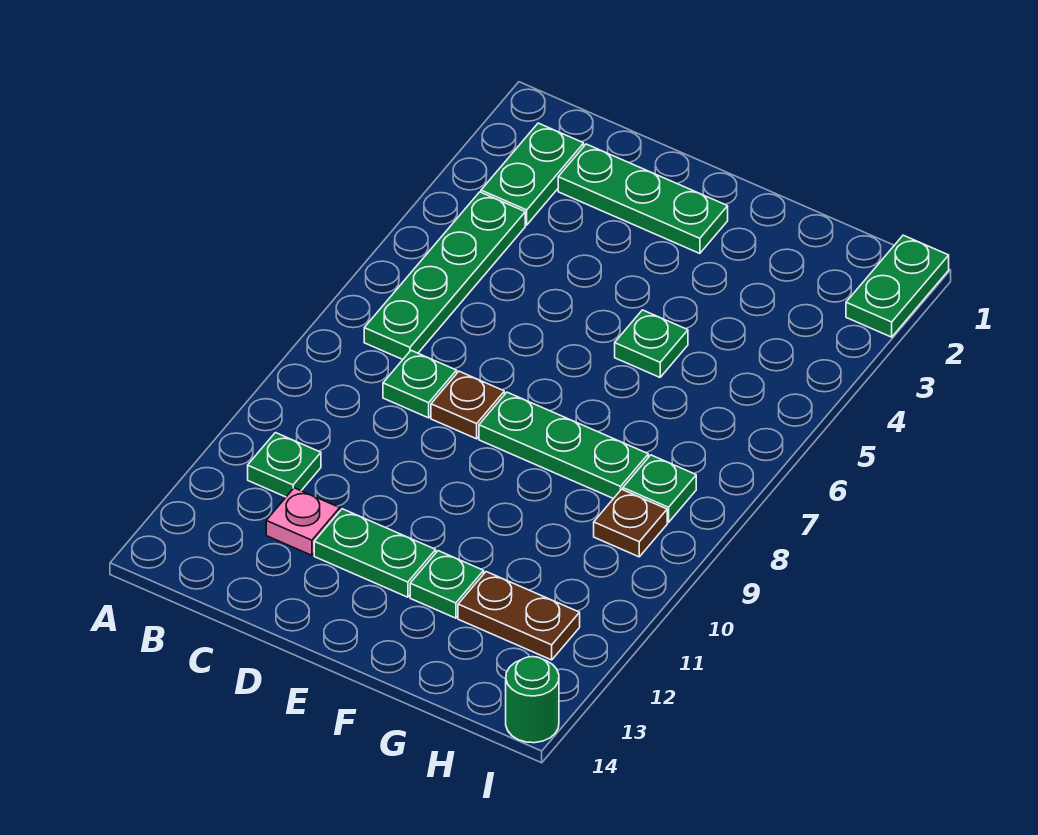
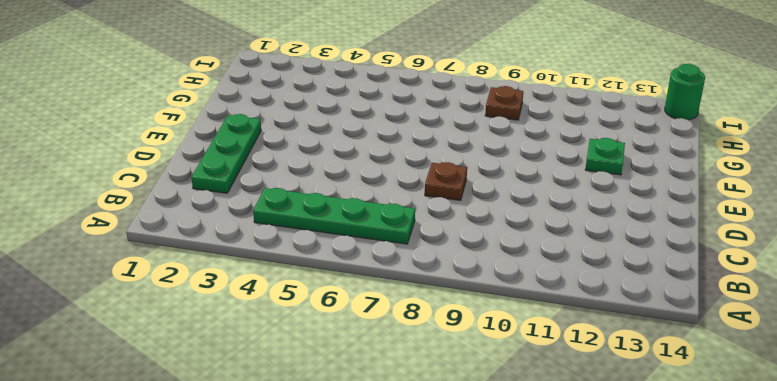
none -> green plate B2:B3 level 1
none -> green plate B11 level 1
none -> green plate C8 level 1

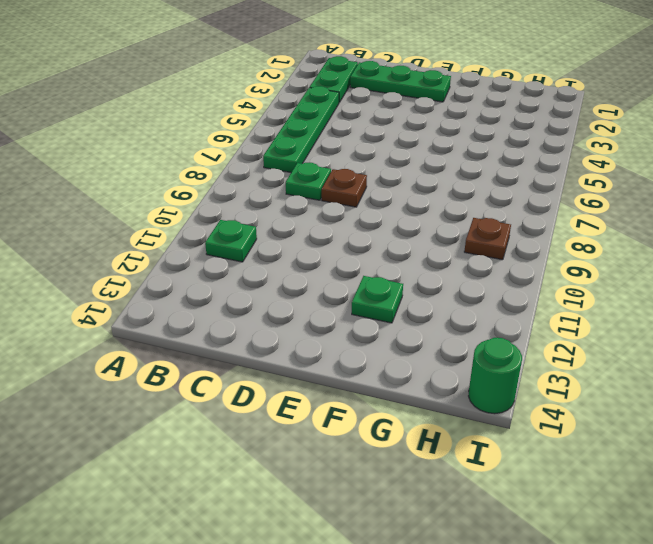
none -> pink plate C12 level 1
none -> green plate D12:E12 level 1
none -> green plate E8:G8 level 1

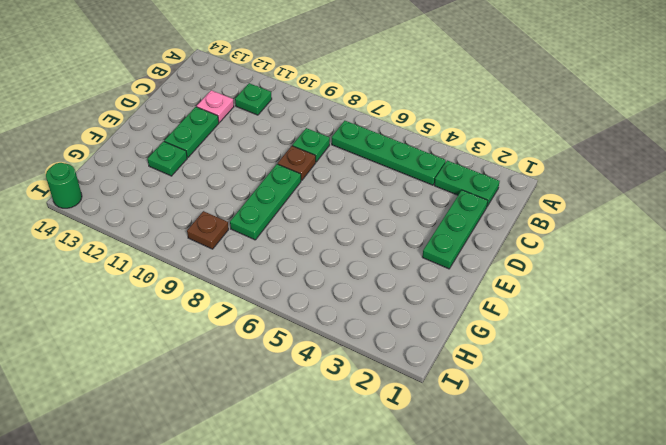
none -> green plate F5 level 1
none -> brown plate G12:H12 level 1
none -> green plate H8 level 1

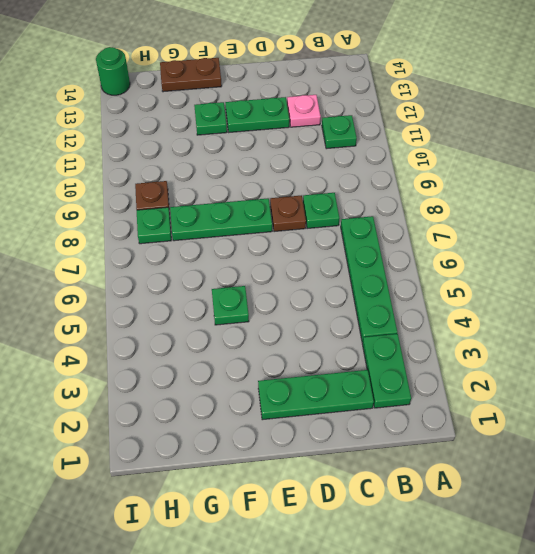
brown plate F14:G14 level 1 -> brown plate G12:H12 level 1
none -> green plate I1:I2 level 1

